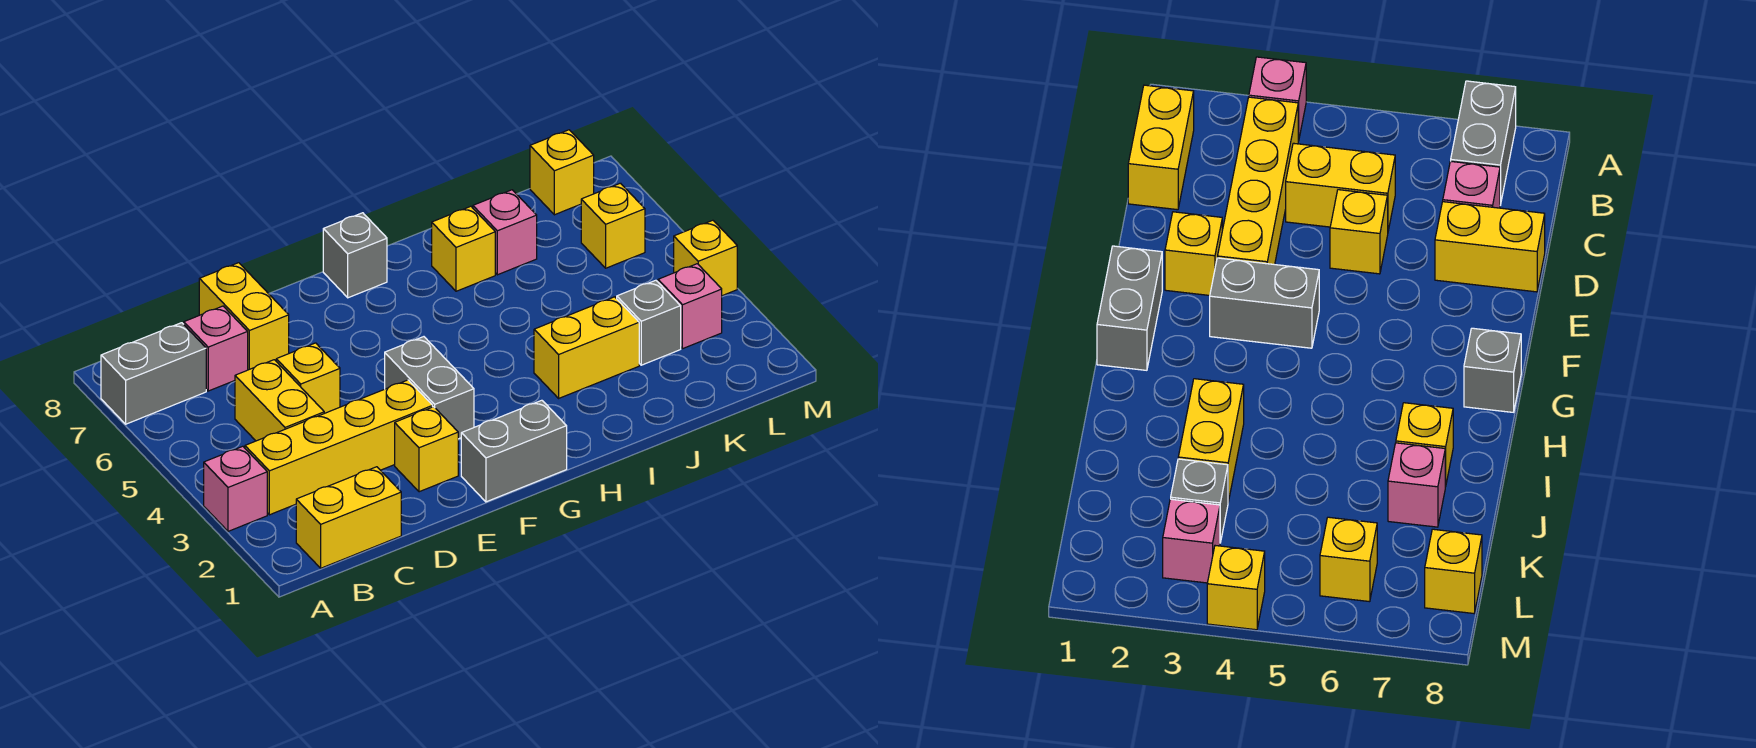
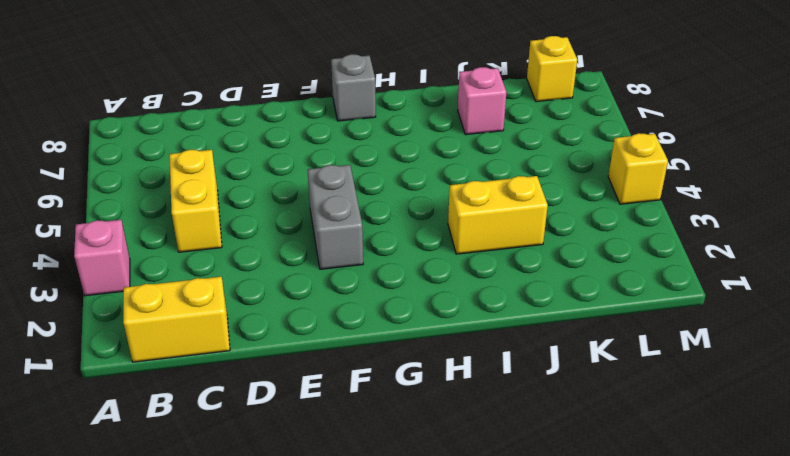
none -> grey brick A7:B7 level 1
none -> yellow brick B3:E3 level 1
none -> pink brick C7 level 1

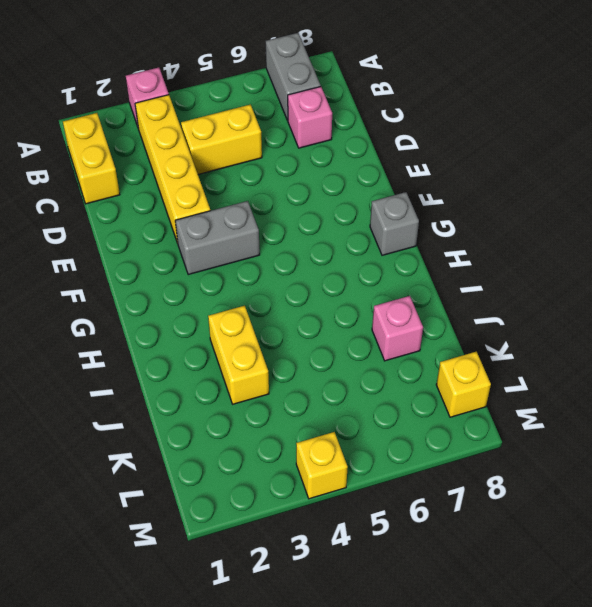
none -> yellow brick D5 level 1
none -> yellow brick D7:D8 level 1
none -> yellow brick E2 level 1

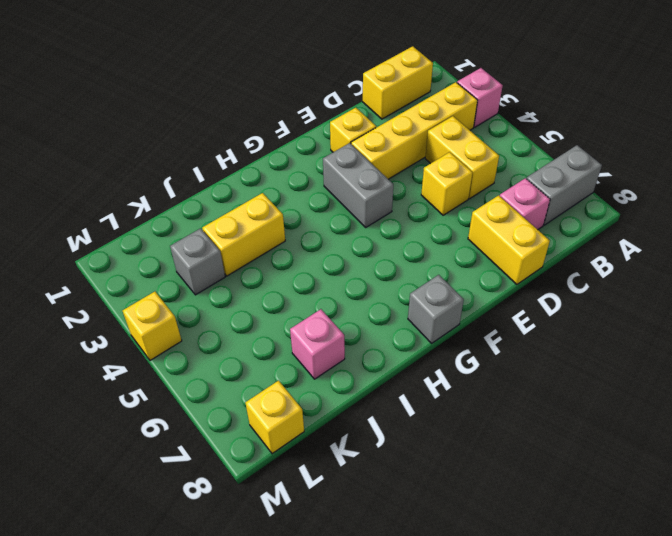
none -> grey brick F1:G1 level 1
none -> yellow brick I7 level 1
none -> pink brick L3 level 1

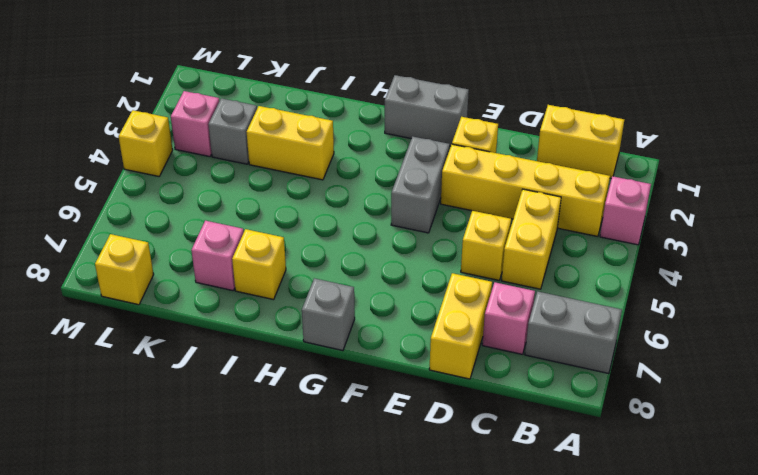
none -> yellow brick L6 level 1

